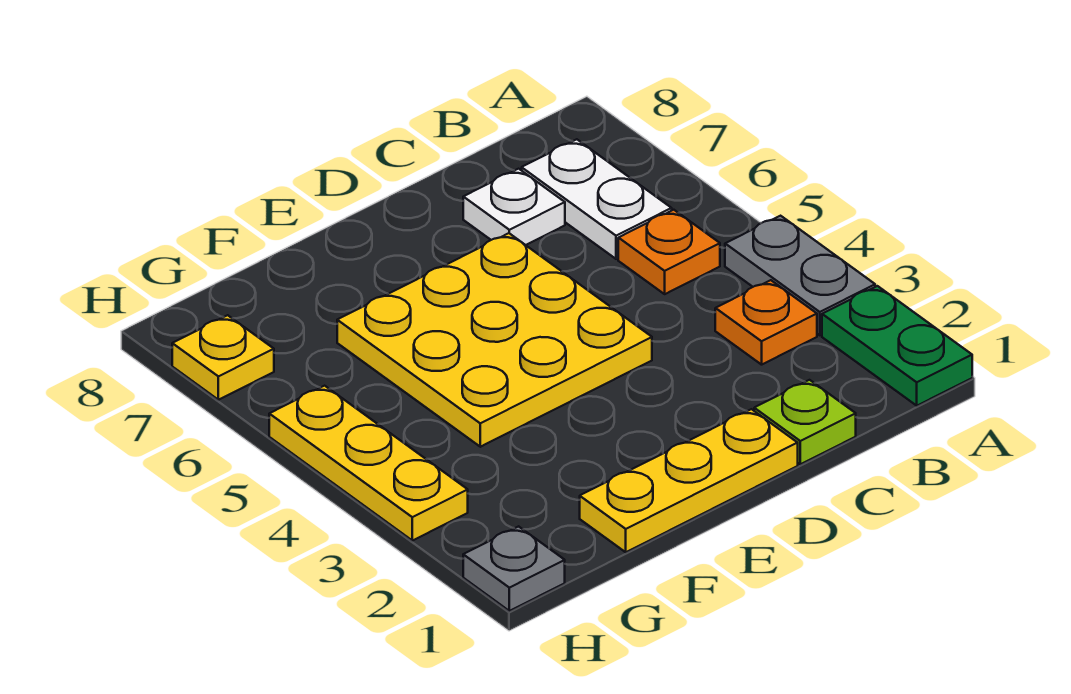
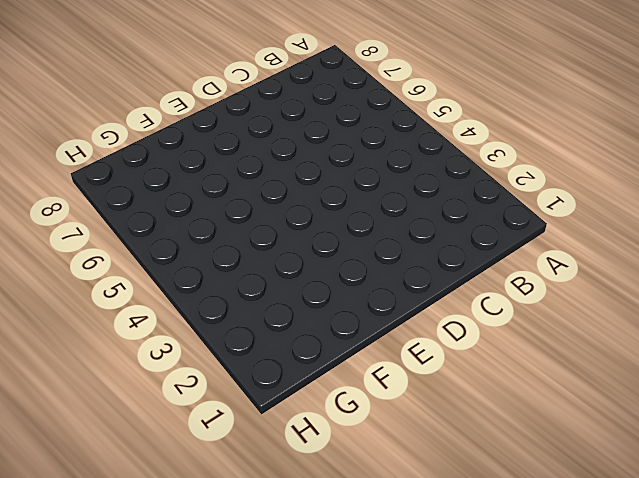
none -> green plate A1:A2 level 1
none -> grey plate A3:A4 level 1
none -> orange plate B3 level 1

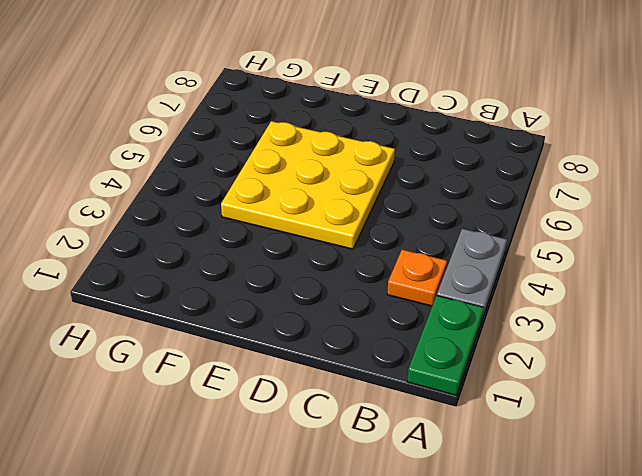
none -> orange plate B5 level 1
none -> white plate B6:B7 level 1
none -> lime plate C1 level 1

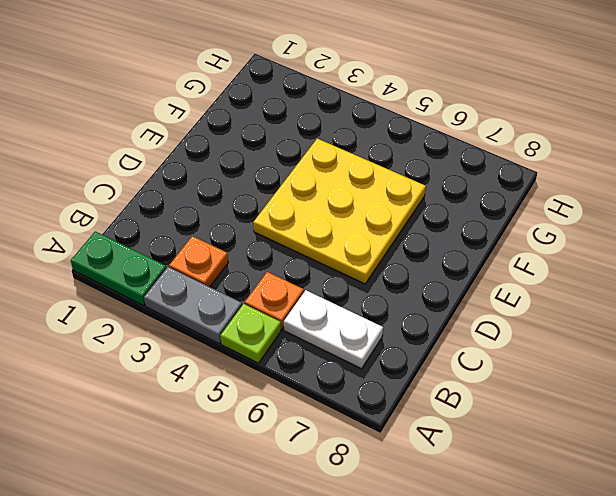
lime plate A5 level 1 -> lime plate C1 level 1
none -> white plate C7 level 1
none -> yellow plate D1:F1 level 1
none -> grey plate H1 level 1

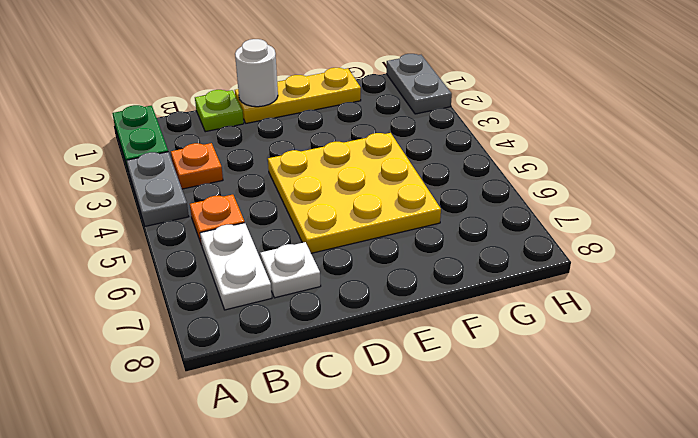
white round brick D1 level 2 -> none
grey plate H1:H2 level 1 -> grey plate H1 level 1
none -> yellow plate H3:H5 level 1
none -> yellow plate H7 level 1

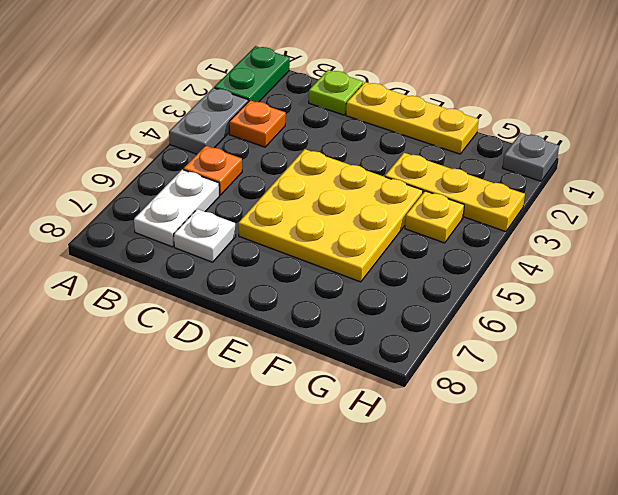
yellow plate F3:H3 level 1 -> yellow plate H3:H5 level 1
yellow plate G4 level 1 -> yellow plate H7 level 1

